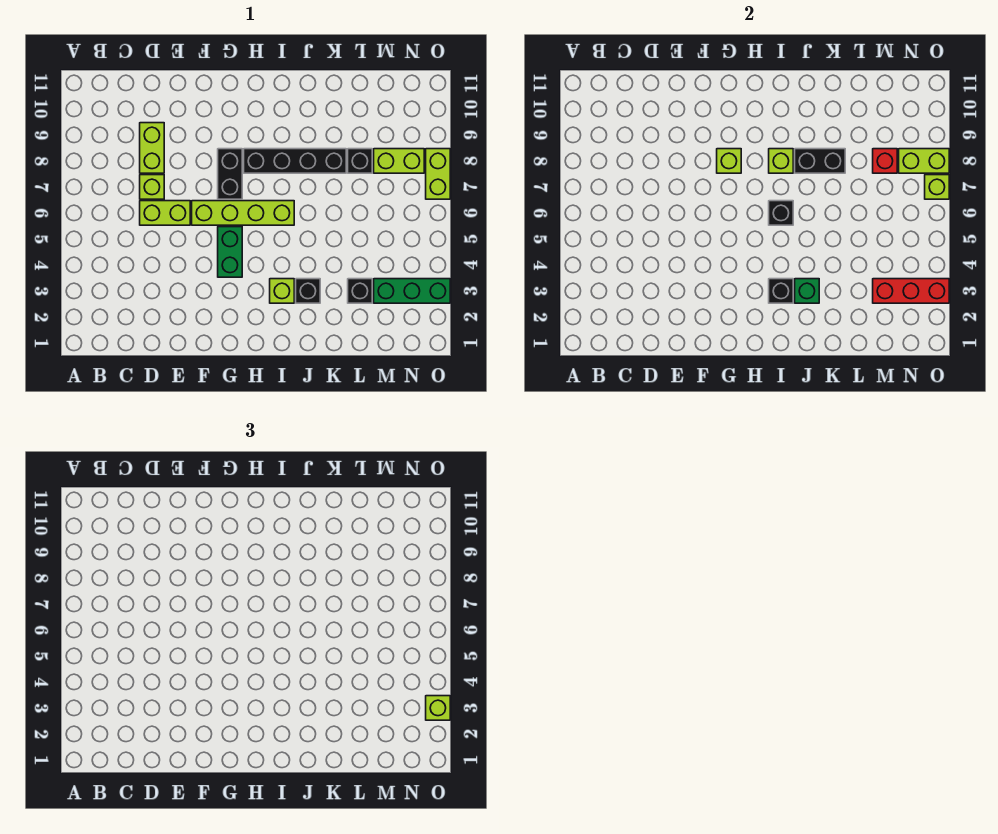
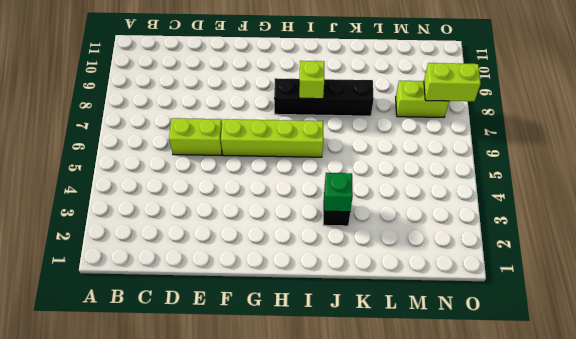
none -> lime brick D7 level 1
none -> lime brick D8:D9 level 1
none -> green brick G4:G5 level 1

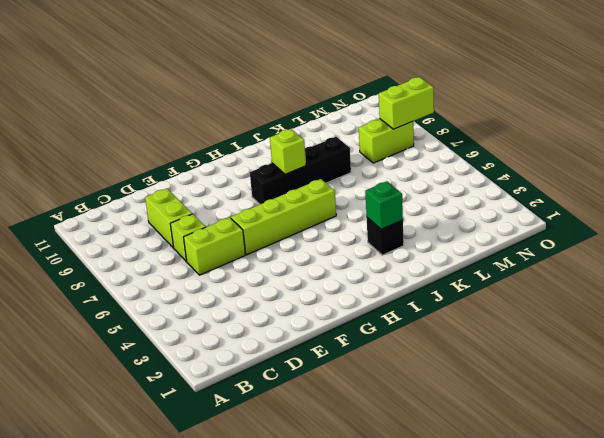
none -> green brick G4:G5 level 1
none -> black brick G7:G8 level 1
none -> lime brick I3 level 1

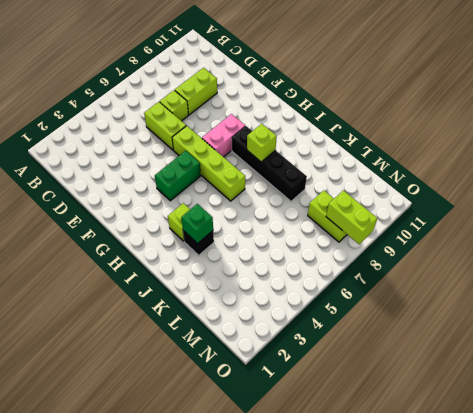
pink brick G7:G8 level 1 -> black brick G7:G8 level 1
none -> black brick L3 level 1
none -> black brick L8 level 1
none -> green brick M3:O3 level 1

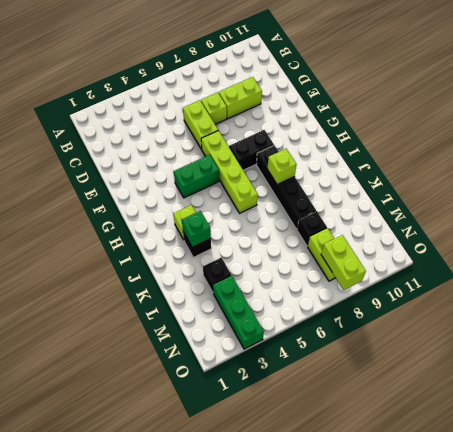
none -> lime brick O7:O8 level 1
none -> lime brick G8 level 2
none -> black brick I3 level 2

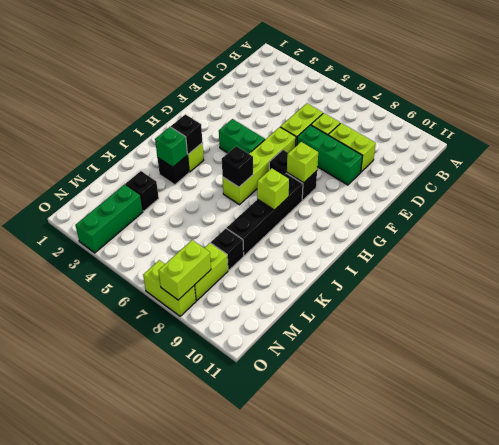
green brick E7:E9 level 1 -> none
none -> black brick J8:K8 level 2
none -> red brick M3:O3 level 2
none -> red brick M8 level 2

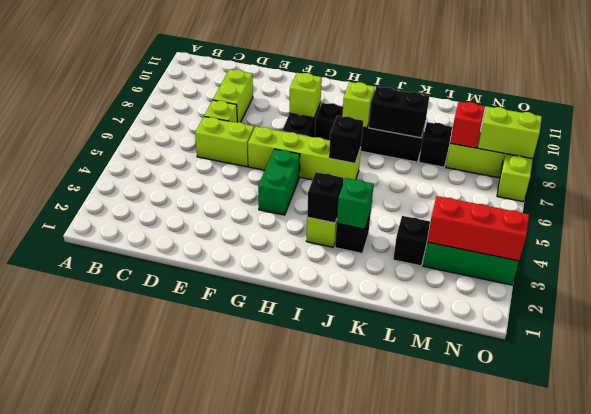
none -> lime brick O7 level 2
none -> lime brick O3 level 3

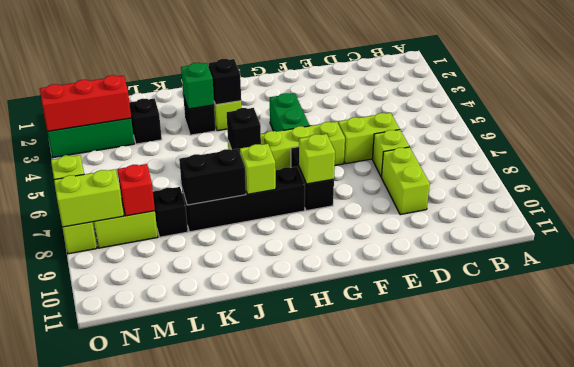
none -> lime brick O3 level 3

